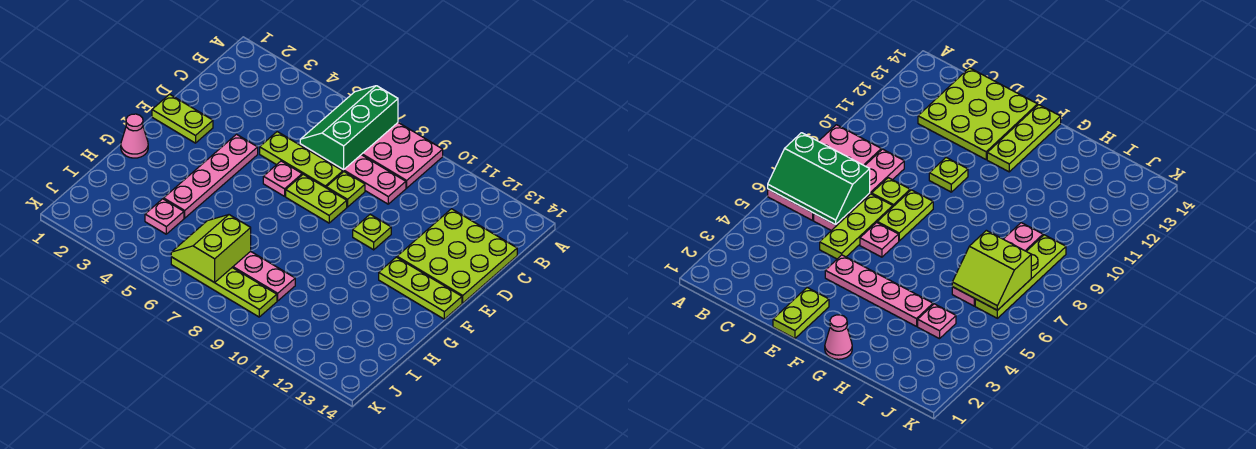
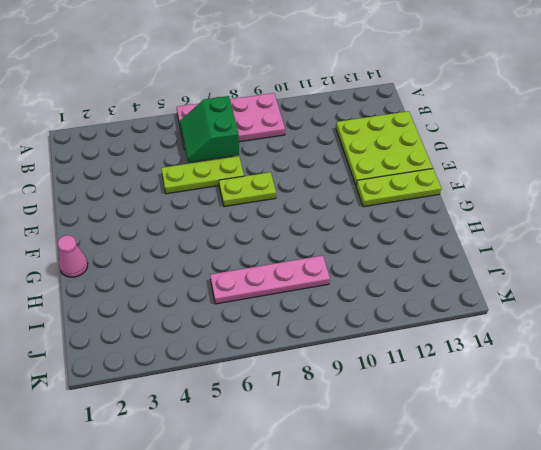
green slope B6:C7 level 2 top 7 -> green slope A6:C7 level 2 top 7
none -> pink plate C6:C9 level 1
none -> lime plate D8 level 1
none -> lime plate E1:E2 level 1

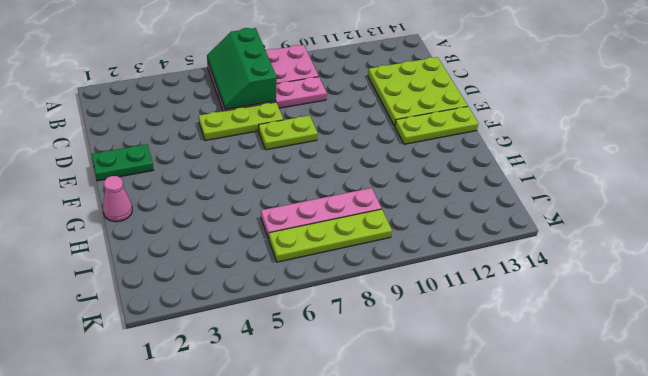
green plate E1:E2 level 1 -> lime plate E1:E2 level 1
none -> lime plate D8 level 1
none -> pink plate E4:H4 level 1
none -> pink plate E6 level 1

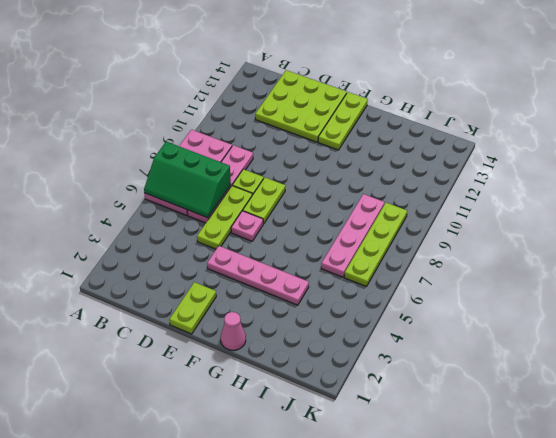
none -> lime plate E10 level 1
none -> pink plate I4 level 1
none -> lime slope I6:J7 level 2 top 7

